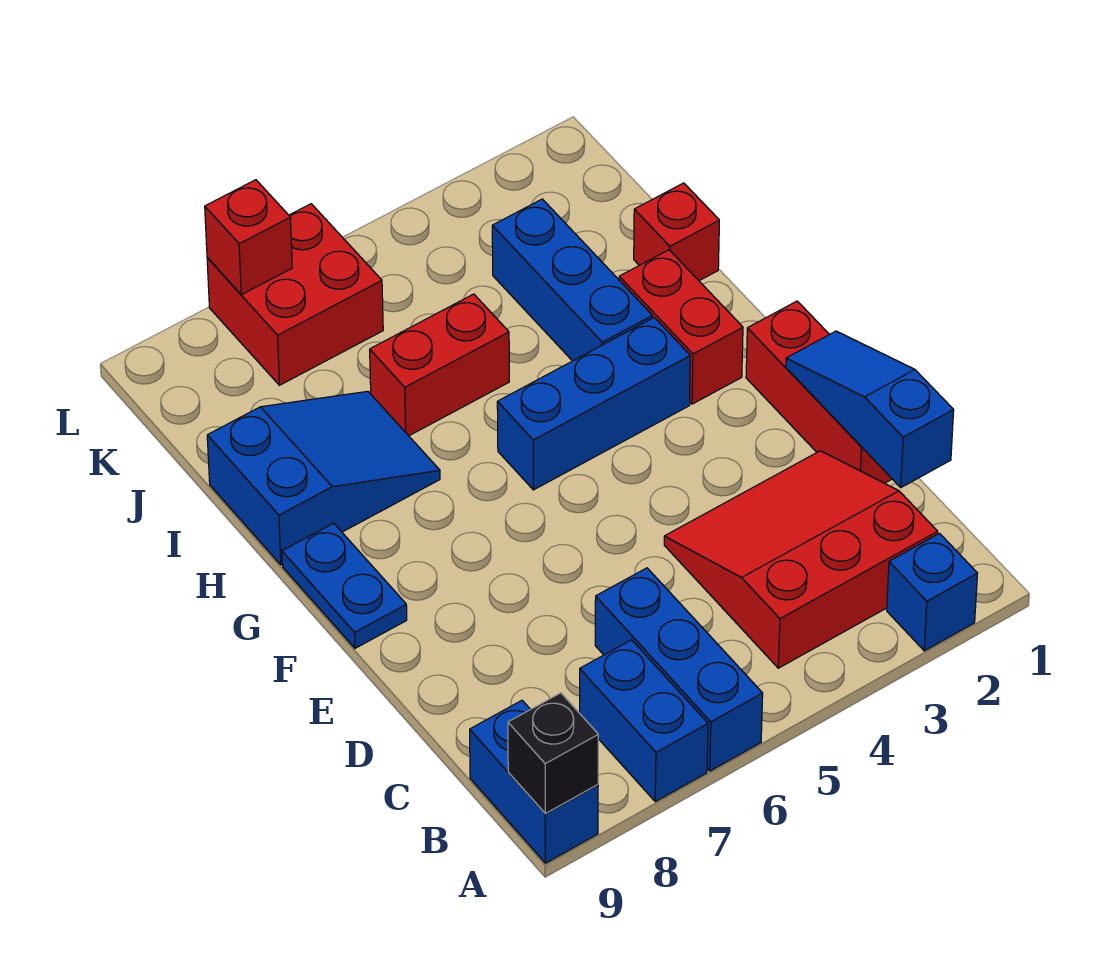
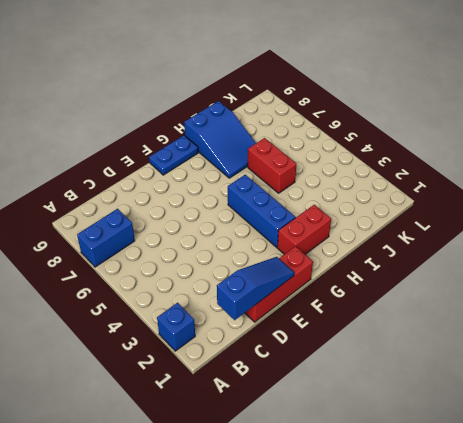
none -> blue brick A6:C6 level 1
none -> blue brick A9:B9 level 1
none -> red slope B2:D4 level 1 top B

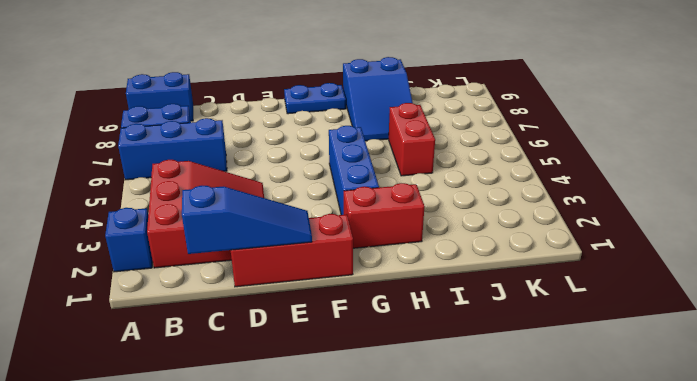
none -> blue brick H3:J3 level 1
none -> red brick I1 level 1
none -> red brick K6:L7 level 1

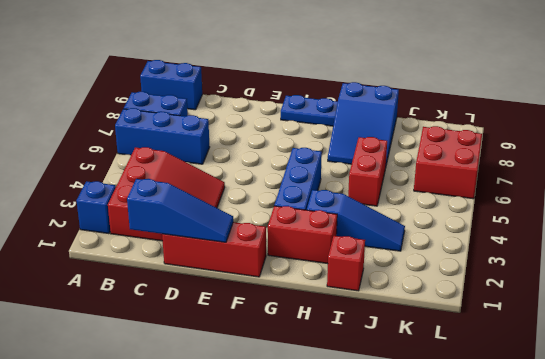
blue slope H3:J3 level 1 top H -> blue brick H3:J3 level 1
none -> black brick A9 level 2
none -> red brick L7 level 2

